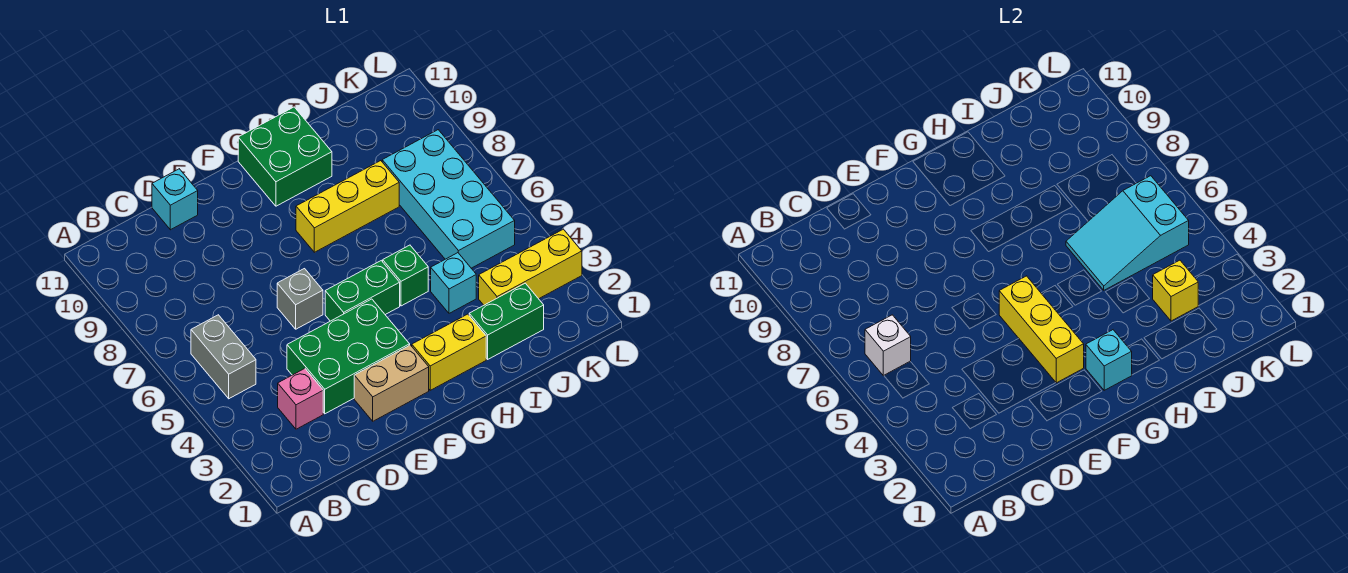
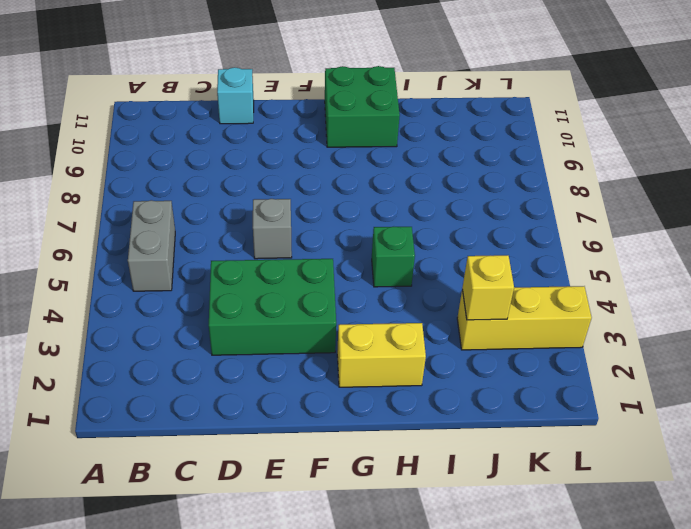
none -> pink brick C3 level 1
none -> tan brick E2:F2 level 1
none -> green brick F5:G5 level 1

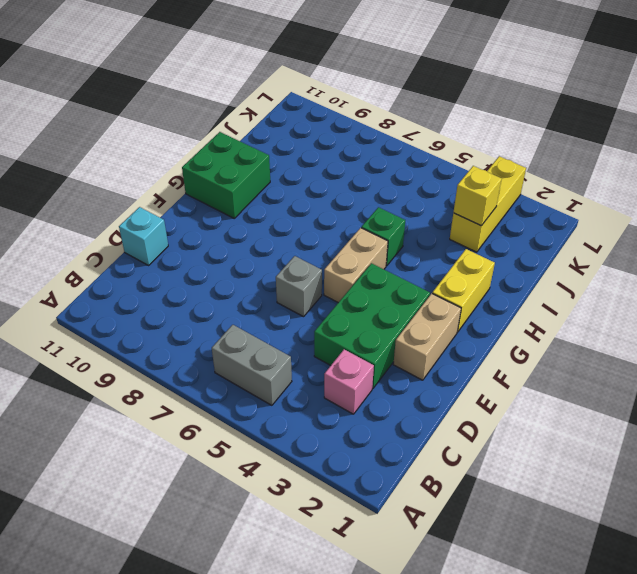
tan brick F5:G5 level 1 -> green brick F5:G5 level 1
none -> yellow brick G8:I8 level 1
none -> green brick I2:J2 level 1
none -> cyan brick I4 level 1

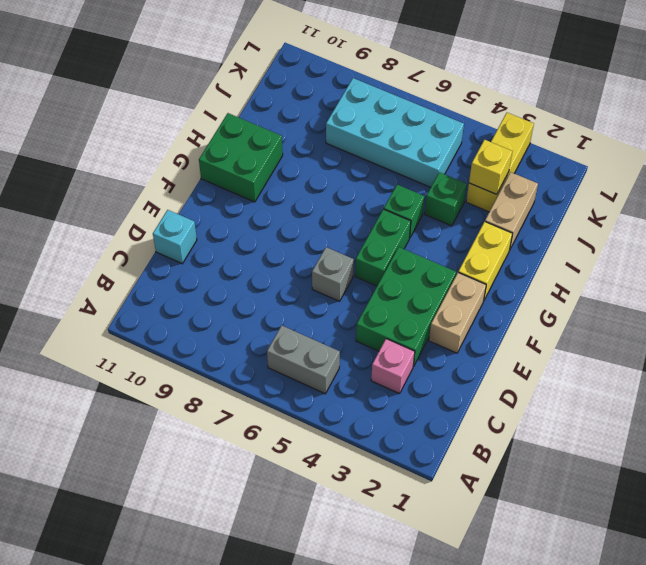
tan brick I2:J2 level 1 -> green brick I2:J2 level 1
green brick I4 level 1 -> cyan brick I4 level 1
none -> yellow brick G8:I8 level 1
none -> white brick B6 level 2
none -> yellow brick F3:F5 level 2

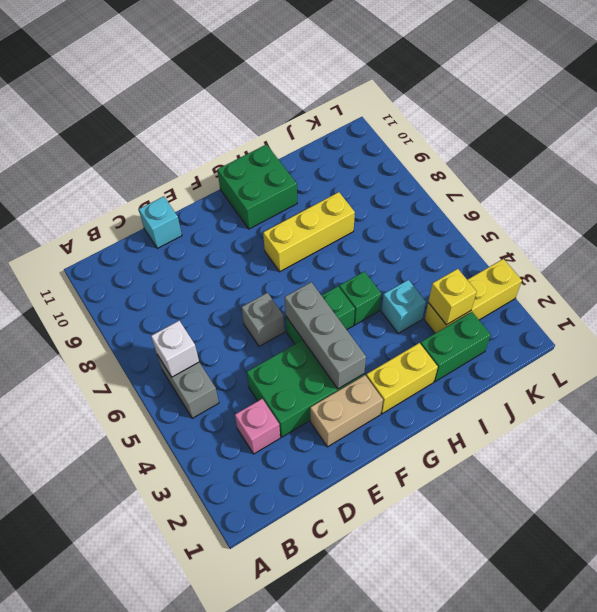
grey brick F3:F5 level 2 -> yellow brick F3:F5 level 2
none -> cyan brick J5:K8 level 1
none -> cyan brick G2 level 2
none -> cyan slope I5:K6 level 2 top K

